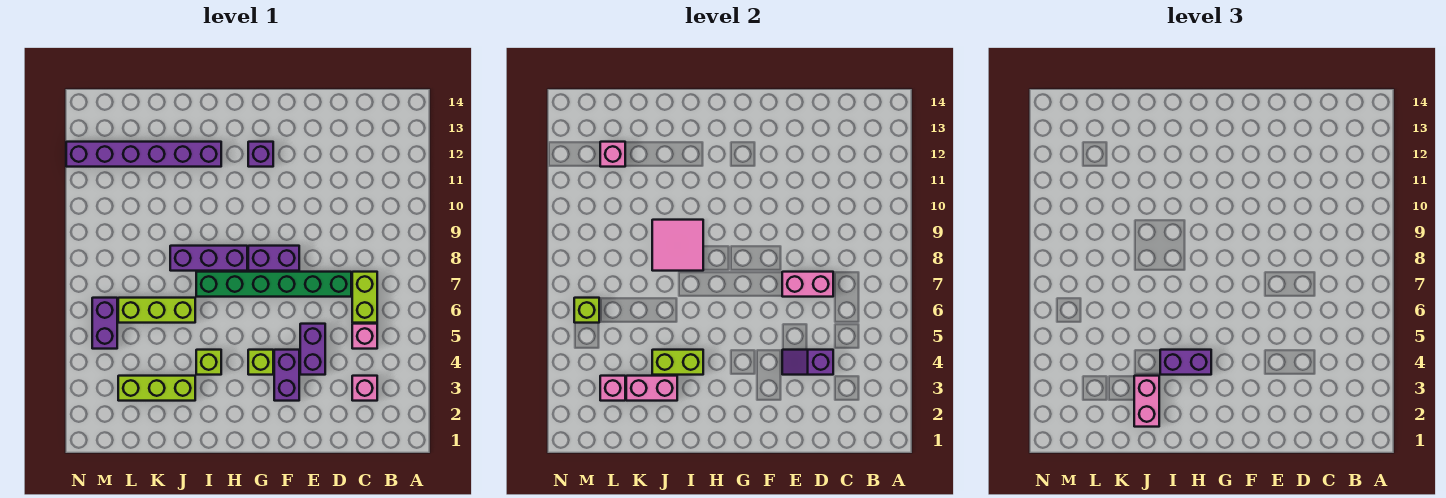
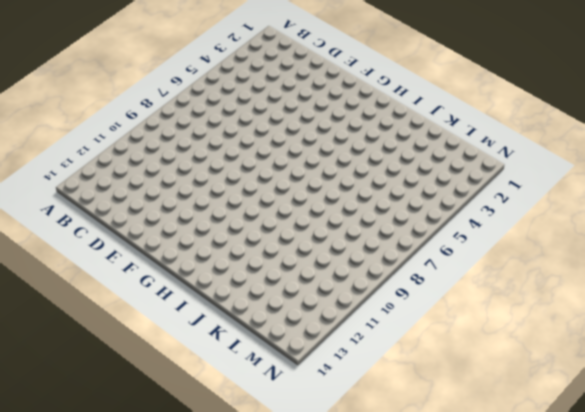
none -> pink brick C3 level 1
none -> pink brick C5 level 1
none -> lime brick C6:C7 level 1

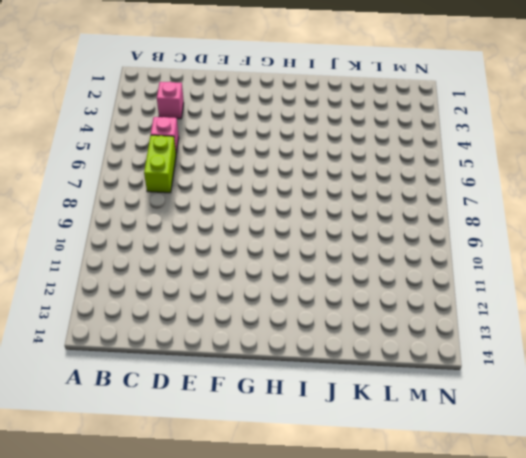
none -> green brick D7:I7 level 1
none -> purple brick E4:E5 level 1
none -> purple brick F3:F4 level 1

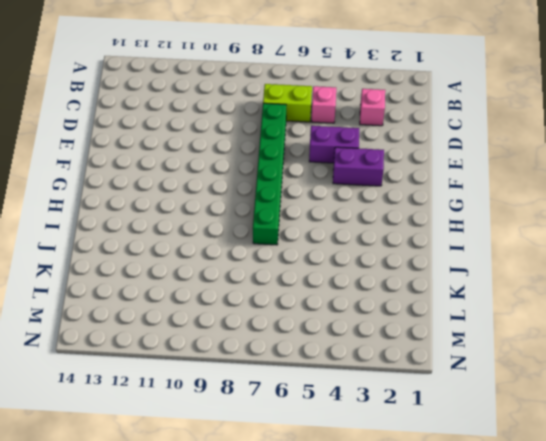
none -> purple brick F8:G8 level 1
none -> lime brick G4 level 1
none -> purple brick G12 level 1

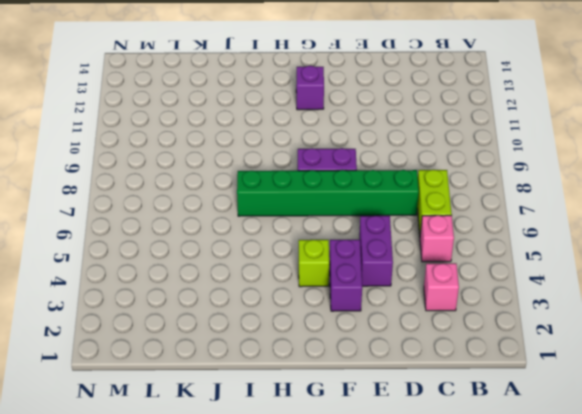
none -> purple brick H8:J8 level 1
none -> lime brick I4 level 1
none -> purple brick I12:N12 level 1

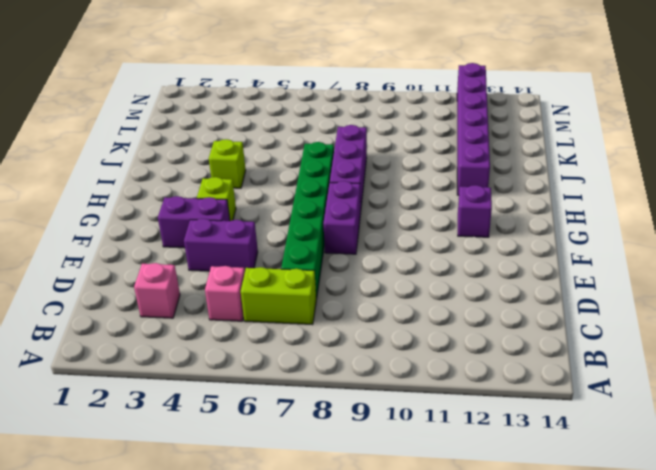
none -> lime brick J3:L3 level 1
none -> lime brick J6:L6 level 1
none -> purple brick M5:M6 level 1

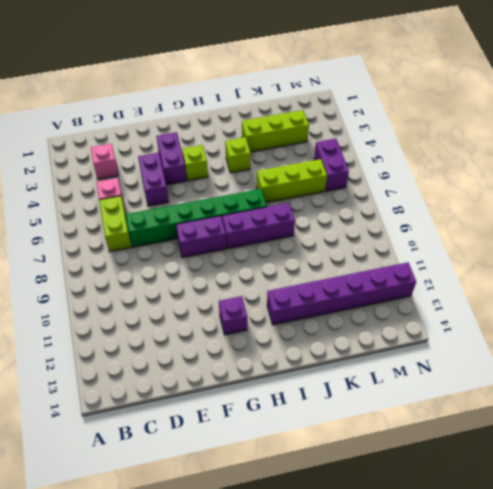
none -> purple slope D4:E4 level 2 top D
none -> pink brick D7:E7 level 2
none -> lime brick I4:J4 level 2

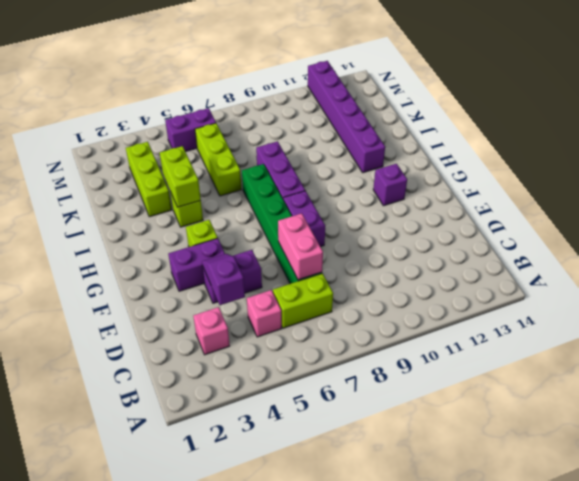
none -> pink tile I8:J9 level 2
none -> pink brick J3:K3 level 2
none -> pink brick L3 level 2

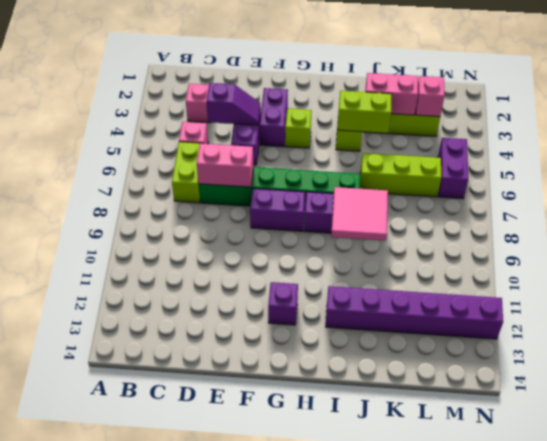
none -> pink brick L12 level 2
none -> lime brick M6 level 2
none -> purple brick H4:I4 level 3

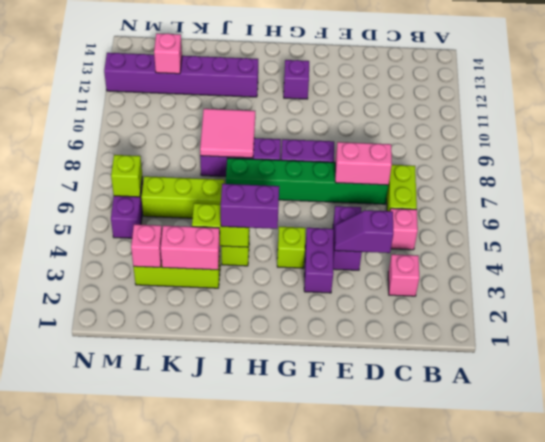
none -> pink brick J2:J3 level 3

